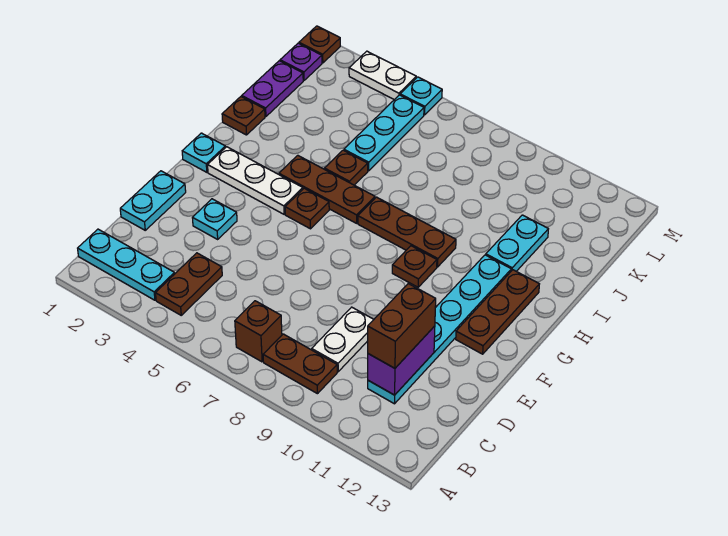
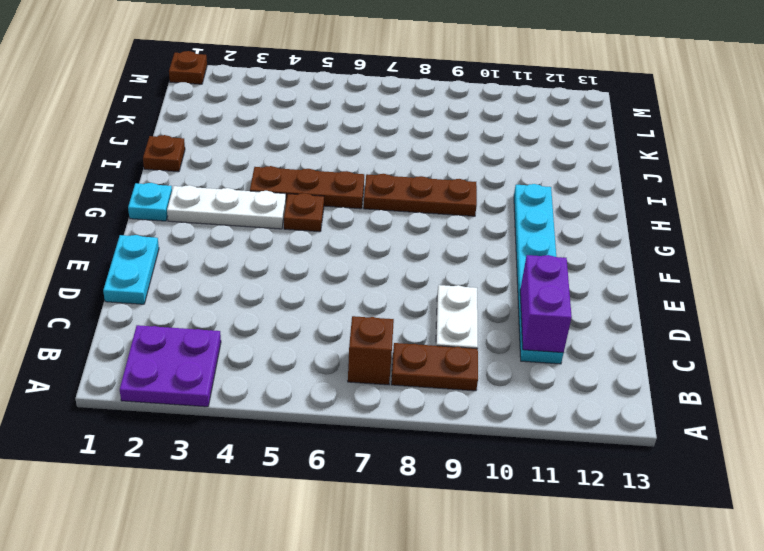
purple plate A2:B3 level 1 -> cyan plate B1:B3 level 1
none -> brown plate B4:C4 level 1
none -> cyan plate E3 level 1
none -> brown plate F12:H12 level 1

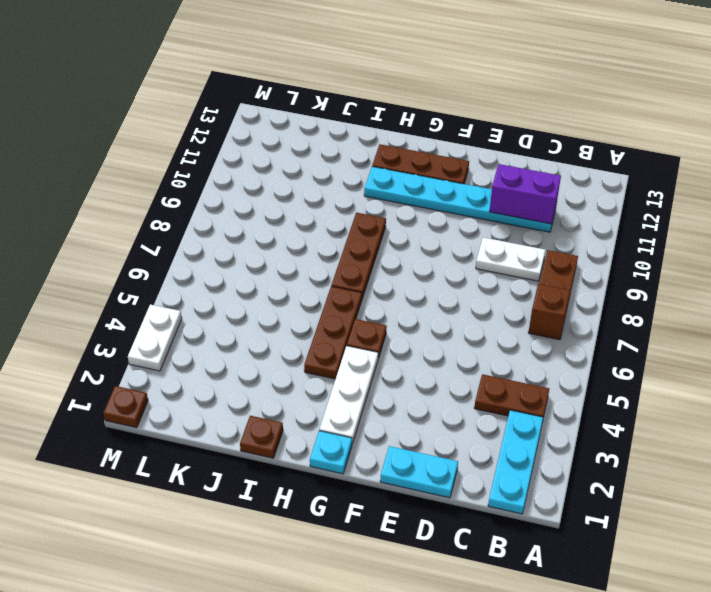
none -> cyan plate E3 level 1
none -> brown plate G9 level 1
none -> brown plate I5 level 1

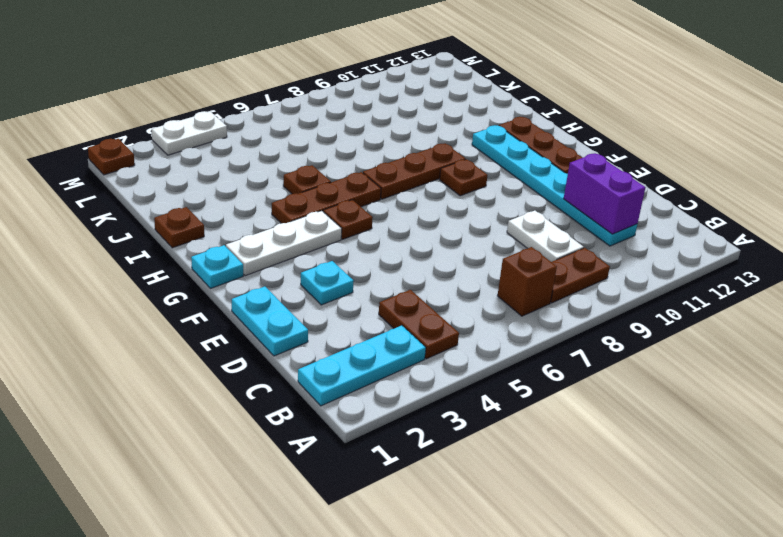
none -> cyan plate I11:J11 level 1
none -> purple plate J1:K1 level 1
none -> cyan plate J5:L5 level 1

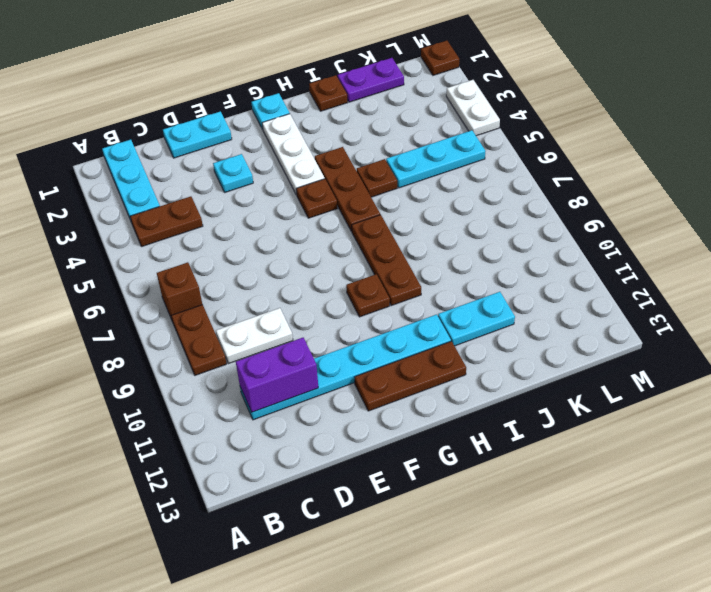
none -> purple plate L1 level 1
none -> cyan plate M5 level 1
none -> brown brick C11:D11 level 3

